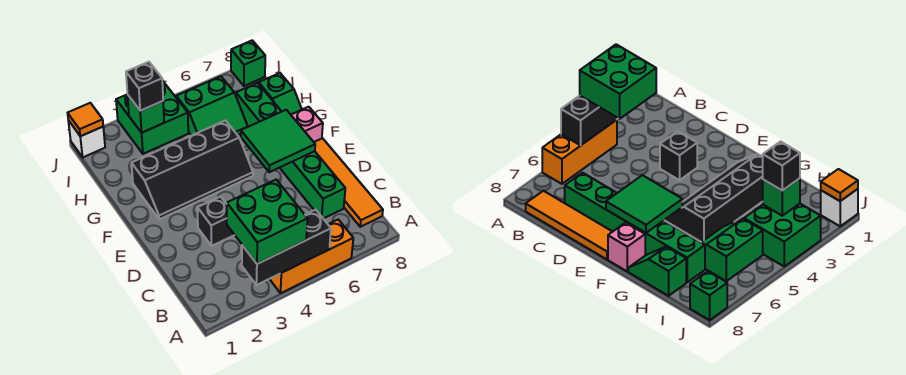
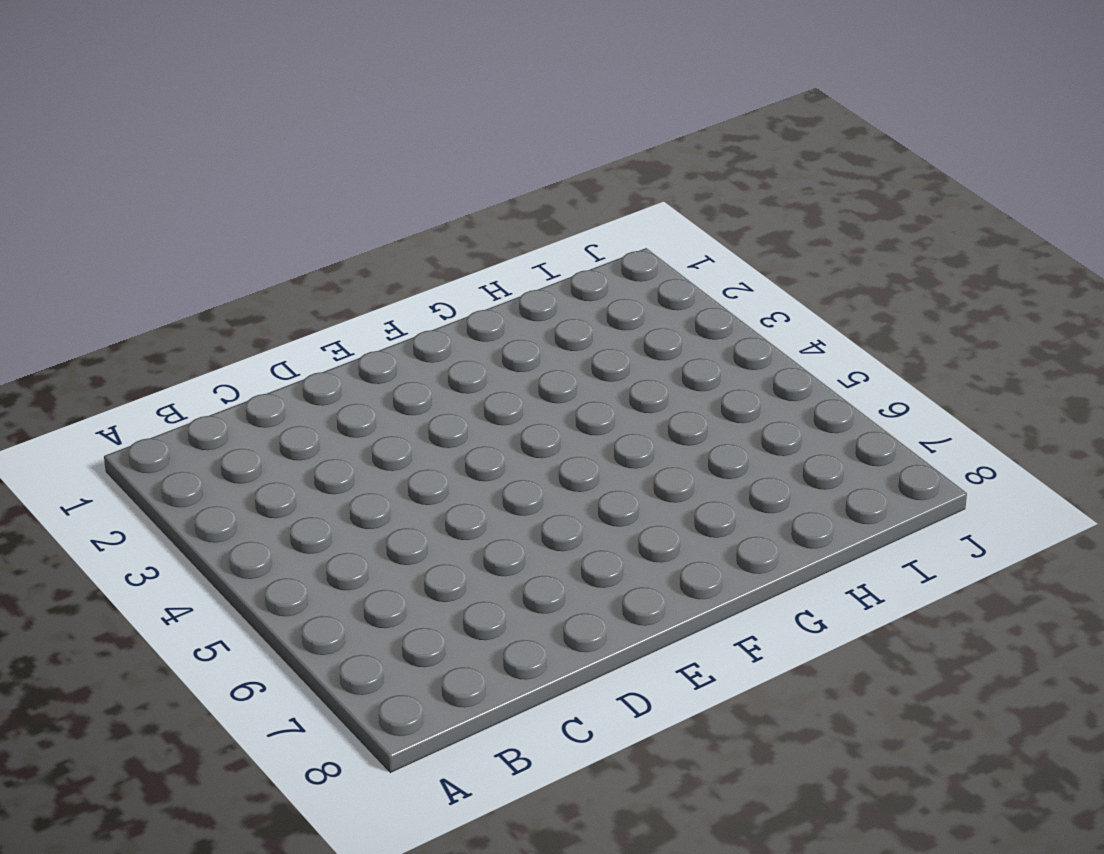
none -> orange brick A4:A6 level 1
none -> orange tile B8:E8 level 1
none -> green brick C7:H7 level 1

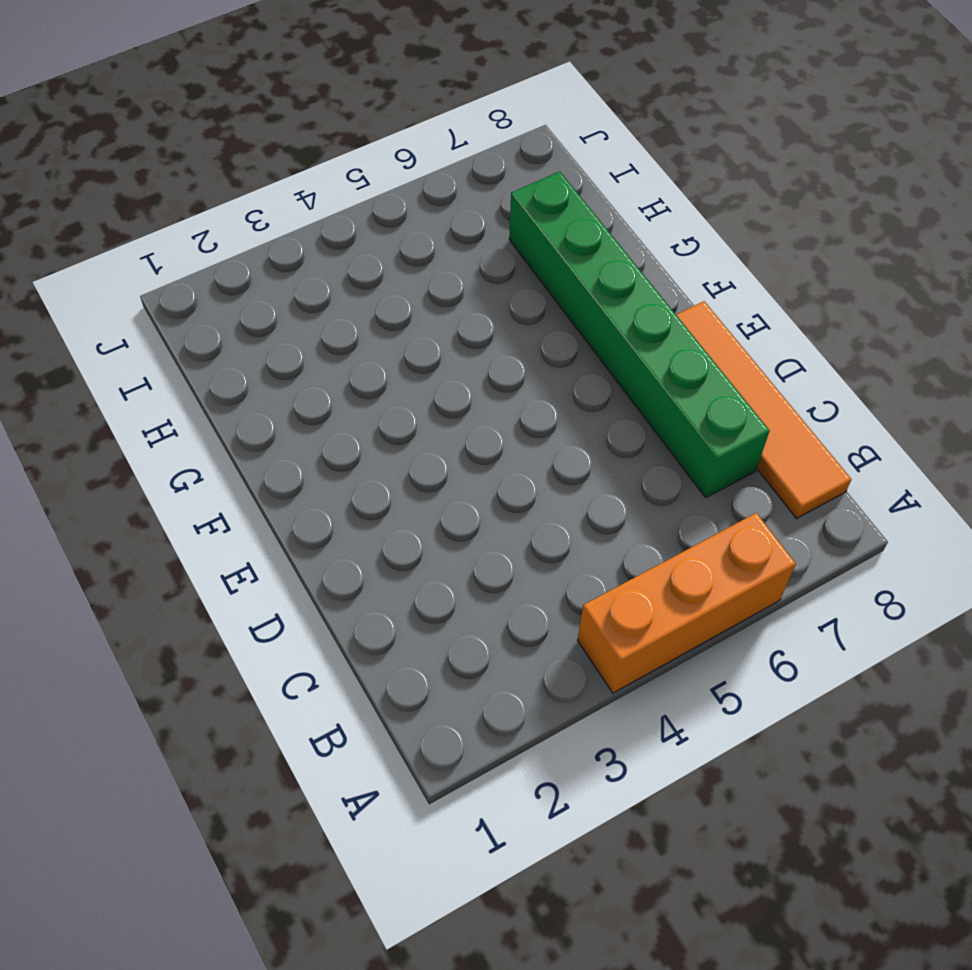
none -> black brick D3 level 1
none -> black slope F2:G5 level 1 top G
none -> pink brick F8 level 1

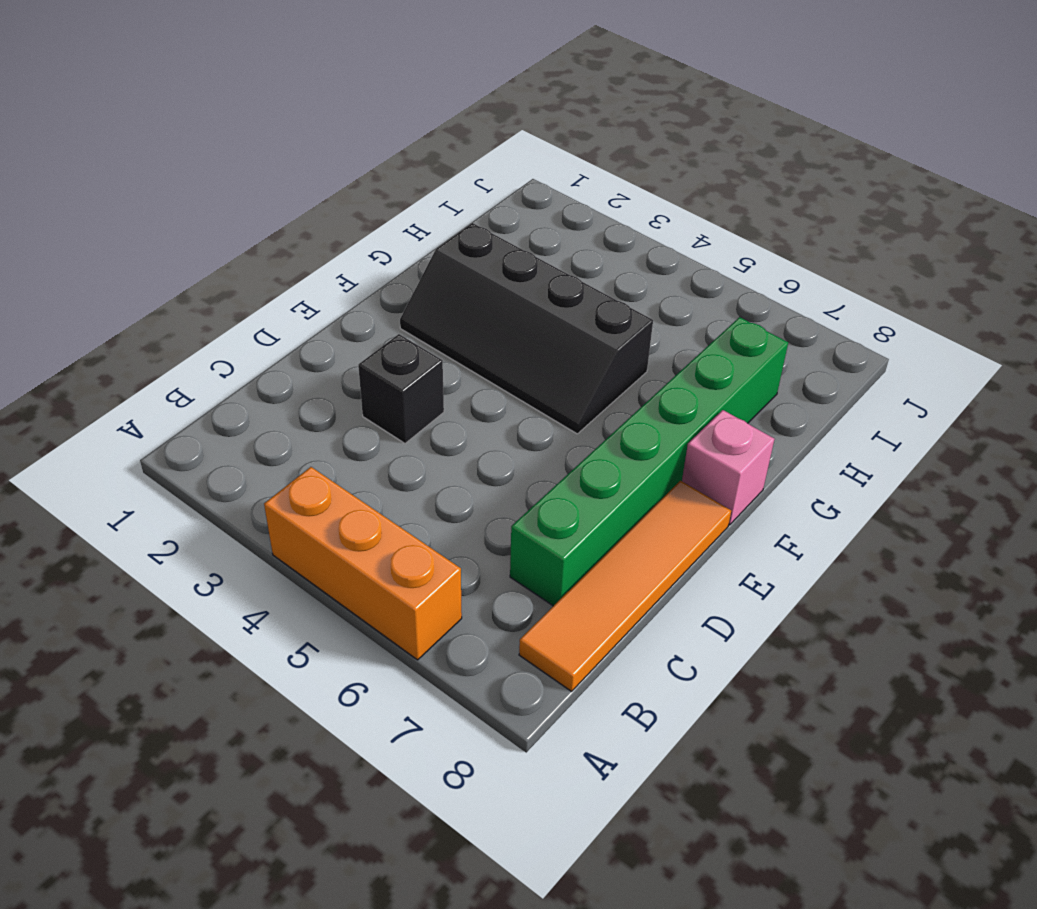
none -> green slope G8:H8 level 1 top H
none -> green slope H5:I6 level 1 top I
none -> green brick I3:J4 level 1

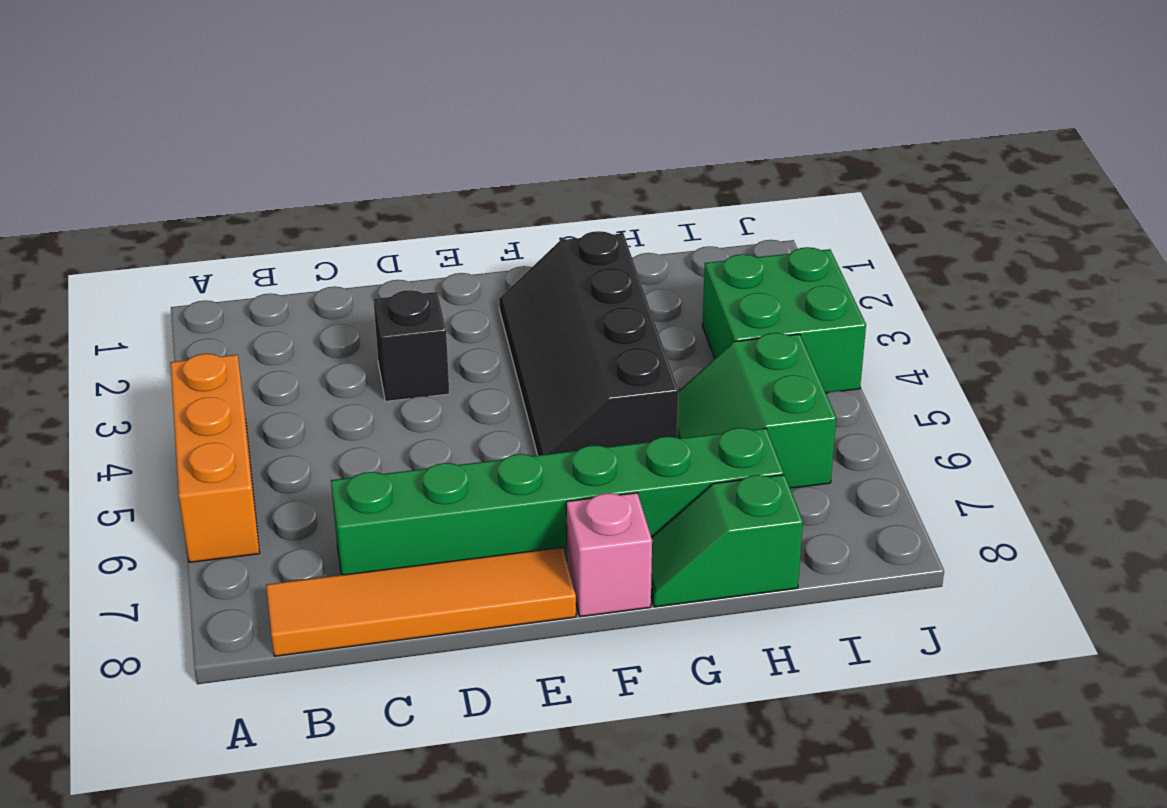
none -> white brick J1 level 1
none -> green brick J8 level 1
none -> black brick A3:A5 level 2

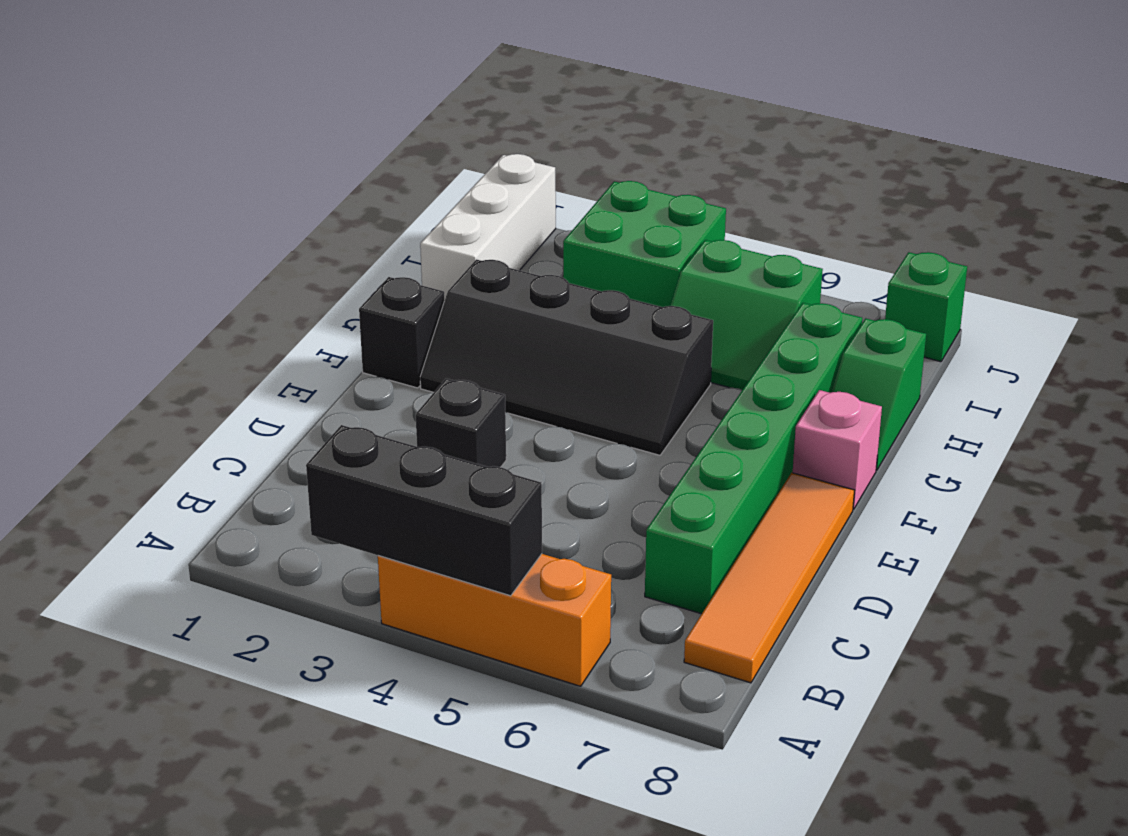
black brick F1 level 1 -> black brick I3 level 3
white brick H1:J1 level 1 -> white brick J1 level 1
none -> green tile E6:F7 level 2
none -> green brick I3 level 2
none -> orange tile J1 level 2

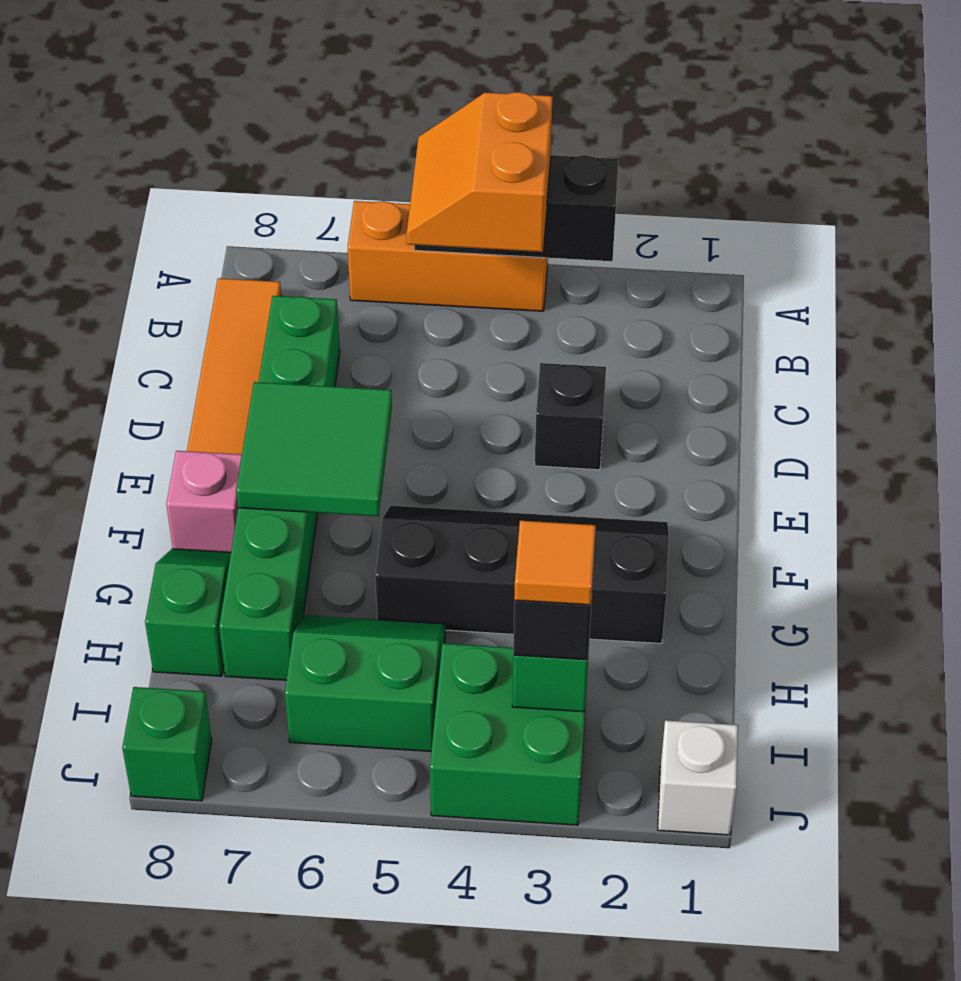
orange slope A4:B5 level 3 top 4 -> green brick A3:B4 level 3
orange tile I3 level 4 -> orange tile J1 level 2

